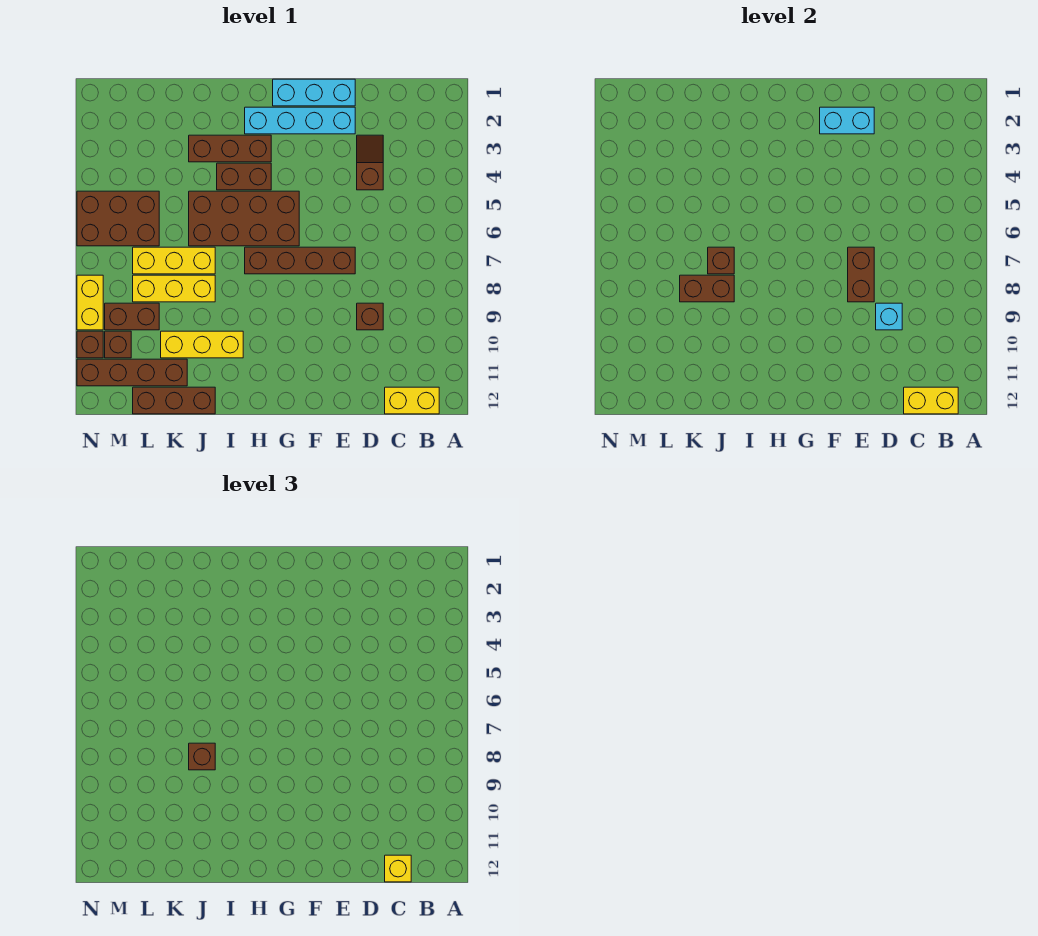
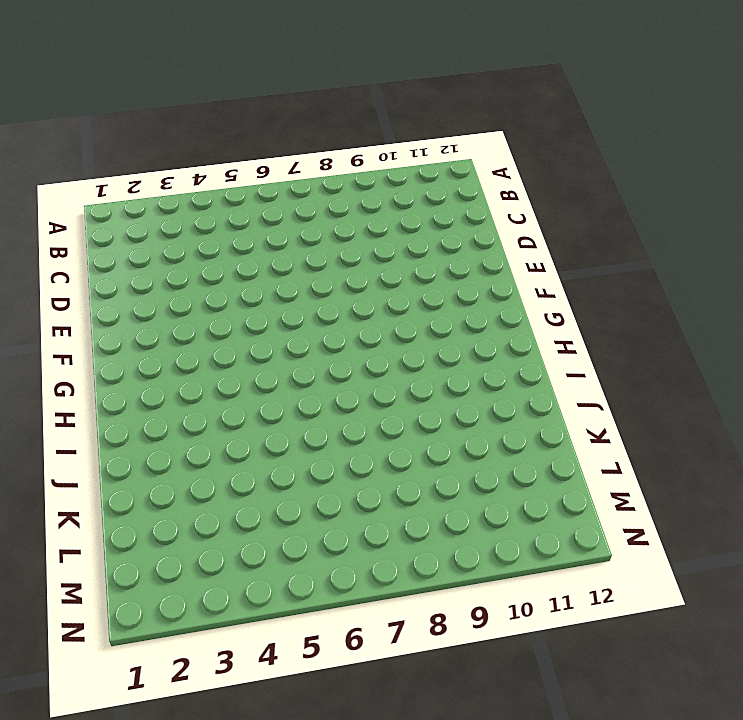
none -> yellow brick B12:C12 level 1
none -> brown slope D3:D4 level 1 top 4
none -> brown brick D9 level 1

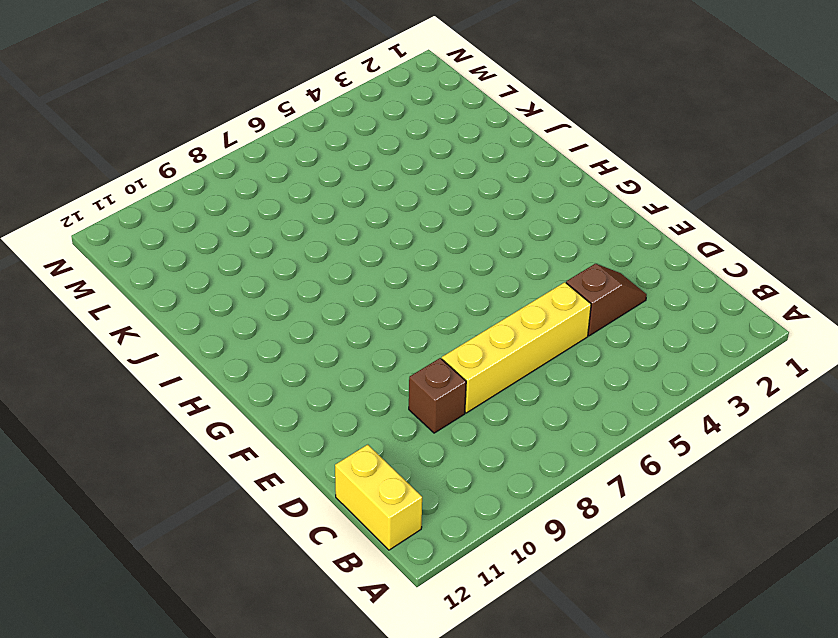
yellow brick D5:D8 level 1 -> none
none -> cyan brick E1:G1 level 1
none -> cyan brick E2:H2 level 1
none -> brown brick E7:H7 level 1

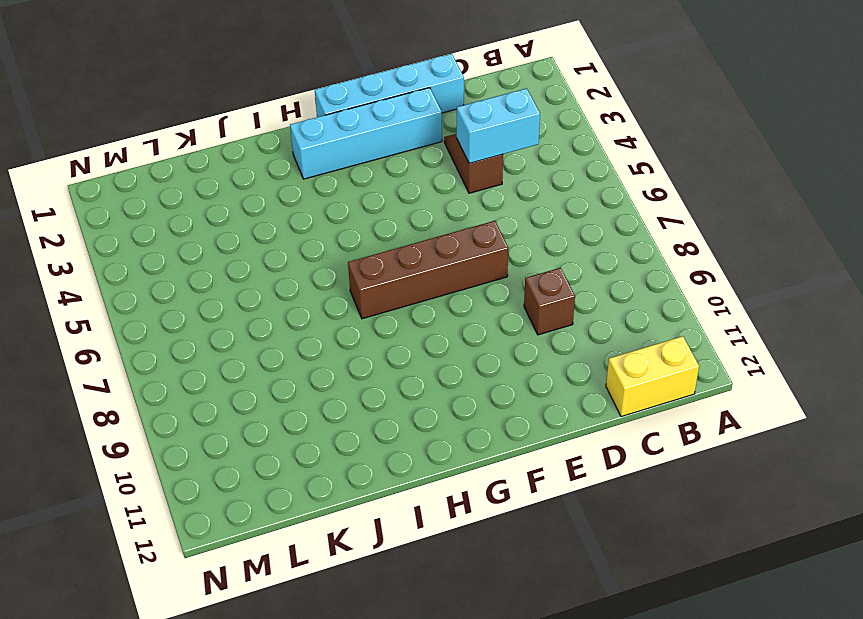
cyan brick C4:D4 level 2 -> cyan brick E2:F2 level 2
cyan brick D1:G1 level 1 -> cyan brick E1:G1 level 1
none -> brown brick G5:J6 level 1
none -> brown brick H3:J3 level 1
none -> brown brick H4:I4 level 1

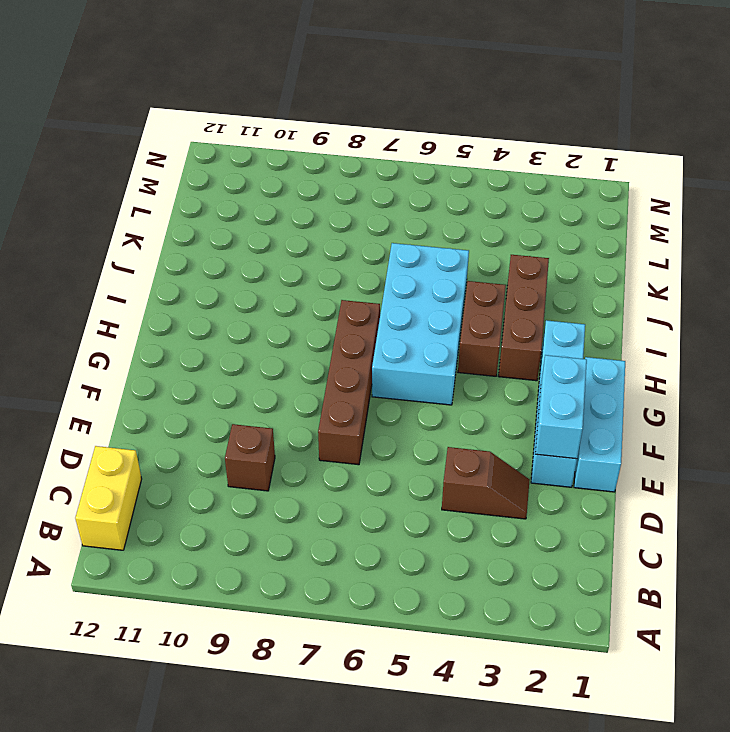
cyan brick G5:J6 level 1 -> brown brick G5:J6 level 1
none -> yellow brick I10:K10 level 1
none -> yellow brick J7:L7 level 1
none -> yellow brick J8:L8 level 1

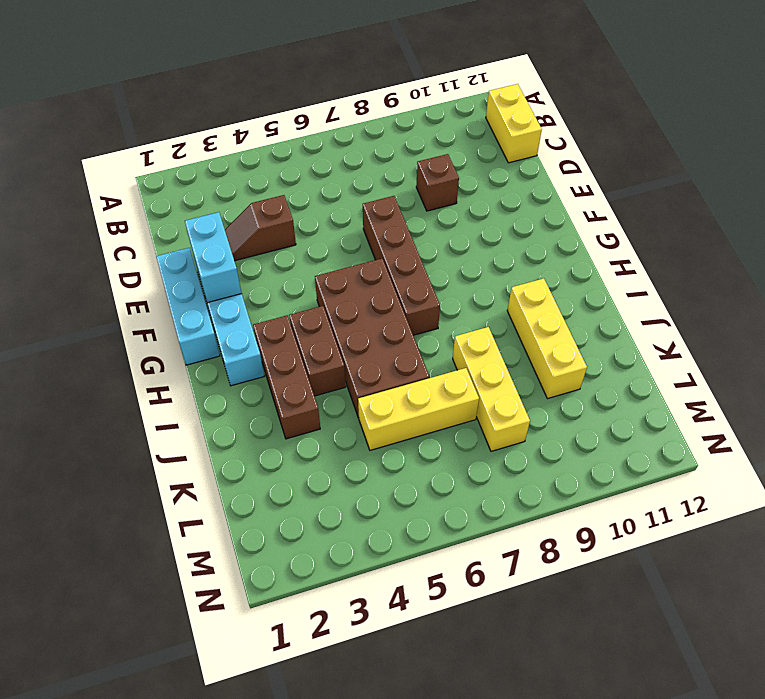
yellow brick K5:K7 level 1 -> yellow brick J7:L7 level 1
none -> brown brick J12:L12 level 1
none -> brown brick K11:N11 level 1
none -> brown brick L5:N6 level 1

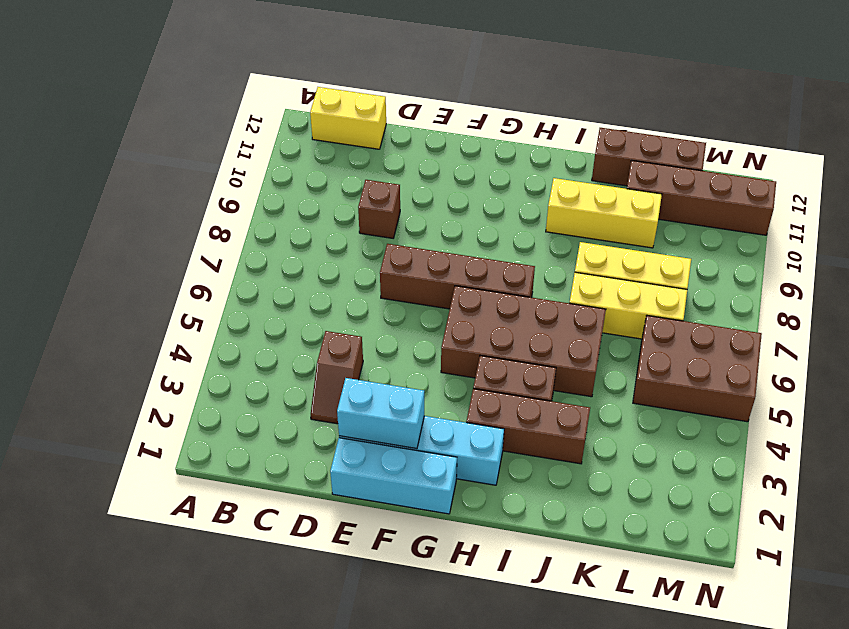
none -> brown brick L9:M9 level 1
none -> brown brick M10 level 1
none -> yellow brick N8:N9 level 1

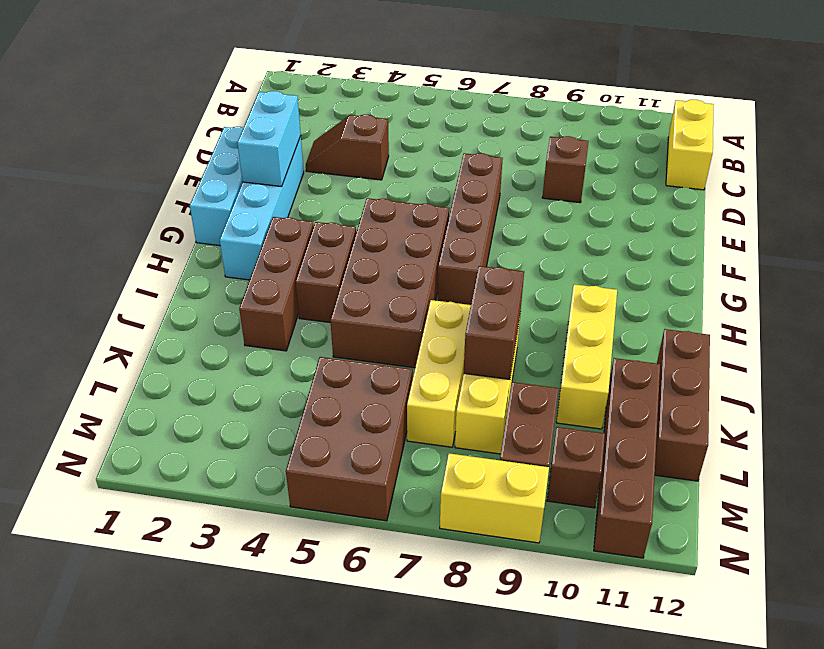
none -> brown brick N10 level 1
none -> yellow brick B12:C12 level 2
none -> cyan brick D9 level 2

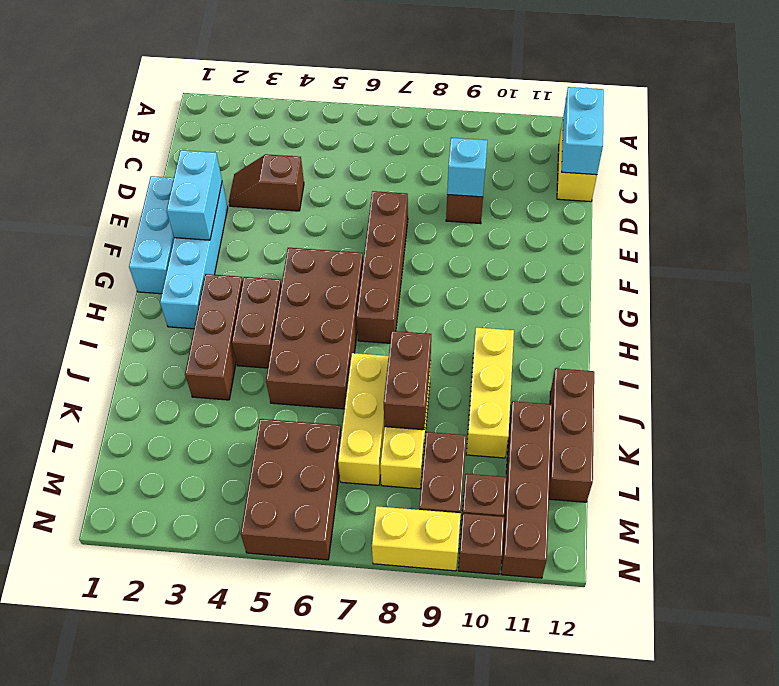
cyan brick B12:C12 level 2 -> yellow brick B12:C12 level 2
none -> brown brick E7:E8 level 2
none -> brown brick J7 level 2
none -> yellow brick C12 level 3

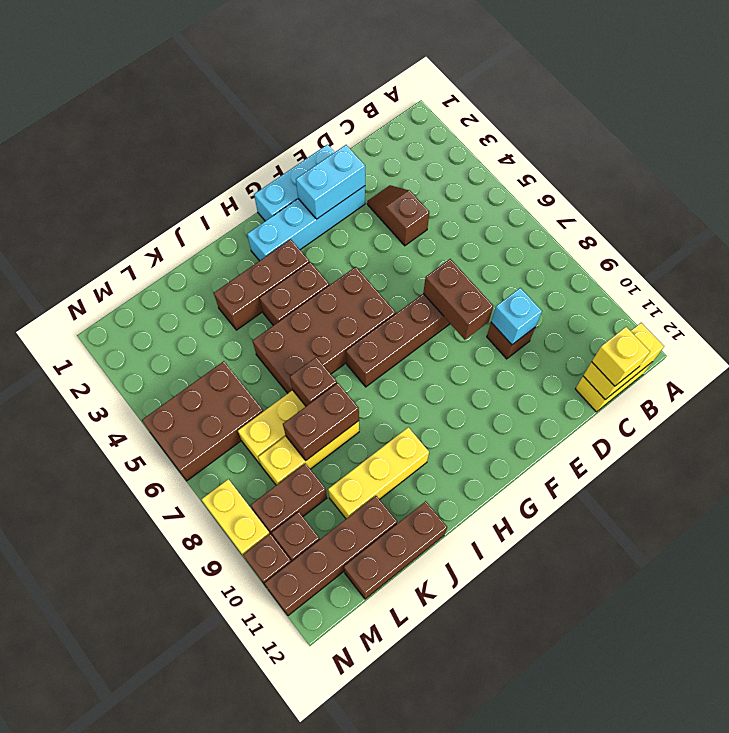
none -> brown brick J8 level 3

